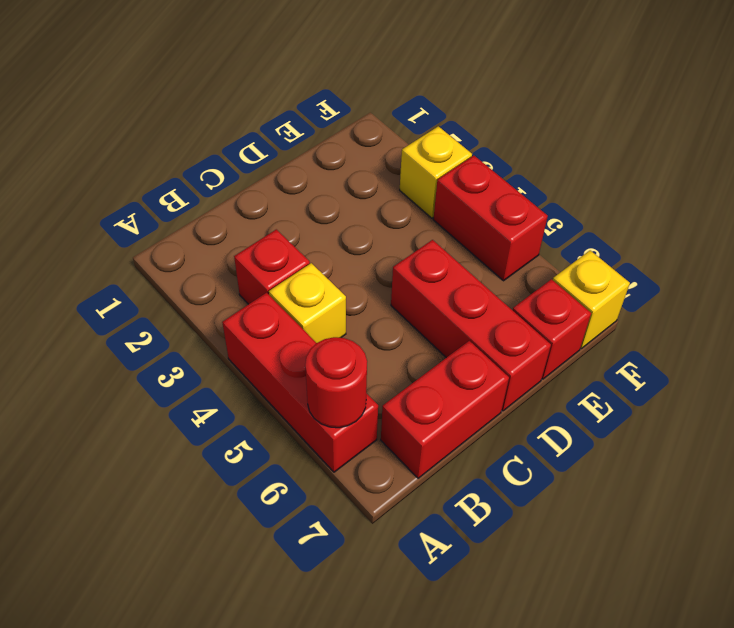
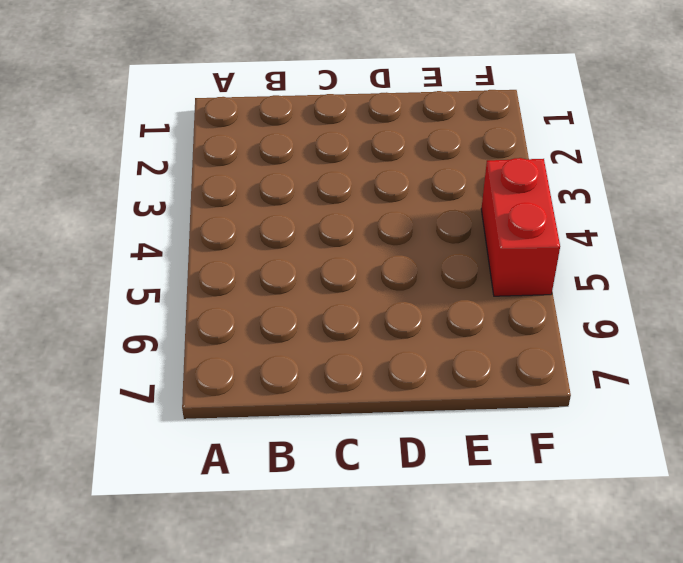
none -> red brick A4:A6 level 1
none -> red brick B3 level 1

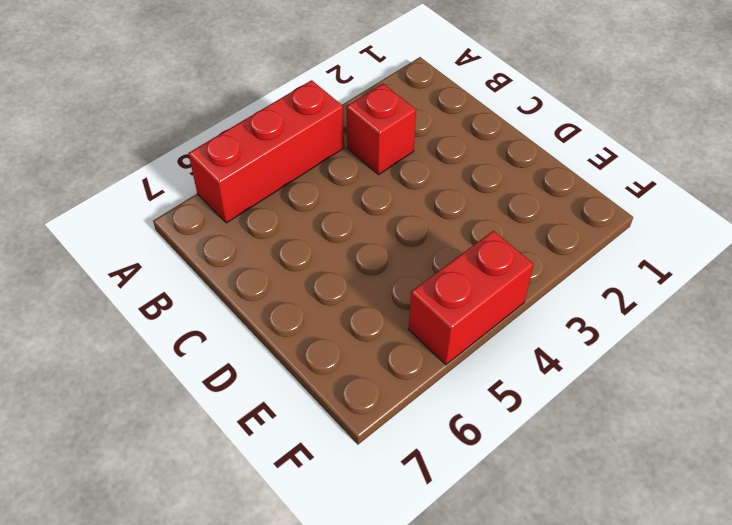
none -> yellow brick B4 level 1
none -> red brick B7:C7 level 1

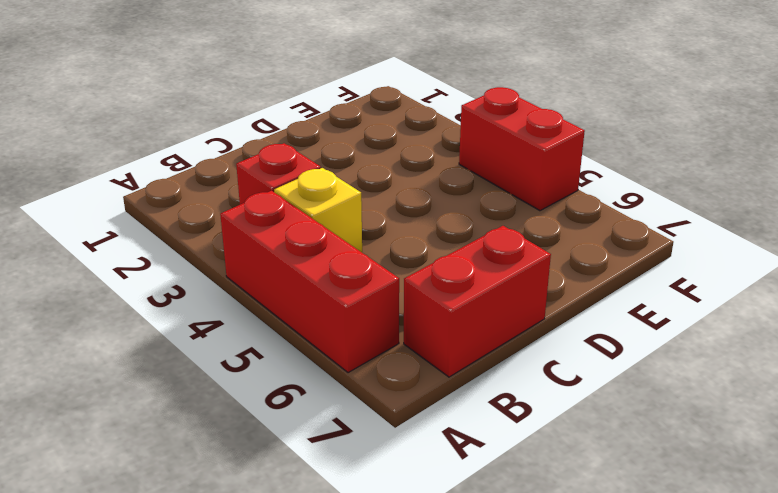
none -> red brick D5:D7 level 1
none -> red brick E7 level 1

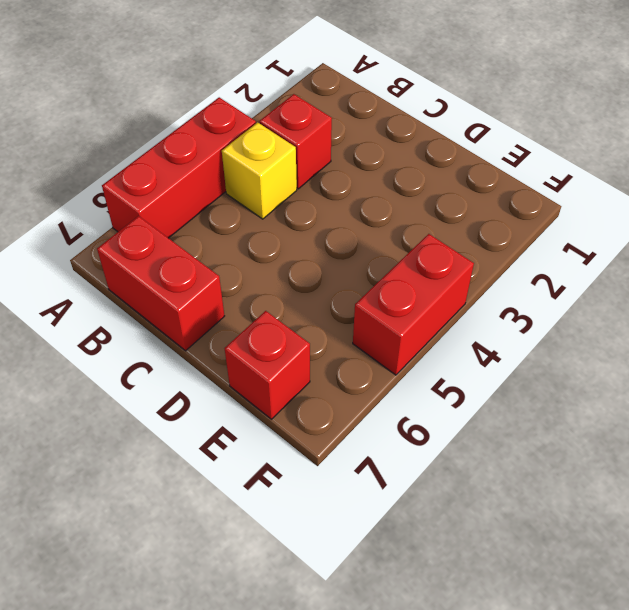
none -> red brick D5:D7 level 1
none -> yellow brick F3 level 1

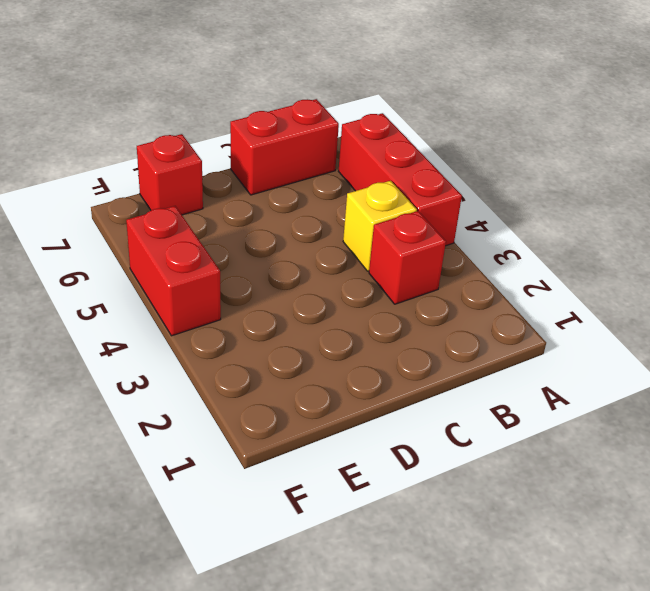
none -> red brick D5:D7 level 1
none -> yellow brick F3 level 1

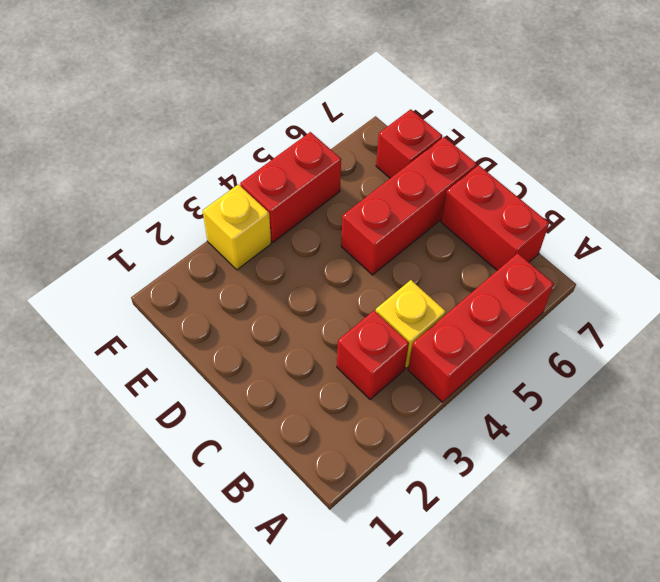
none -> yellow brick F7 level 1
none -> red round brick A6 level 2

